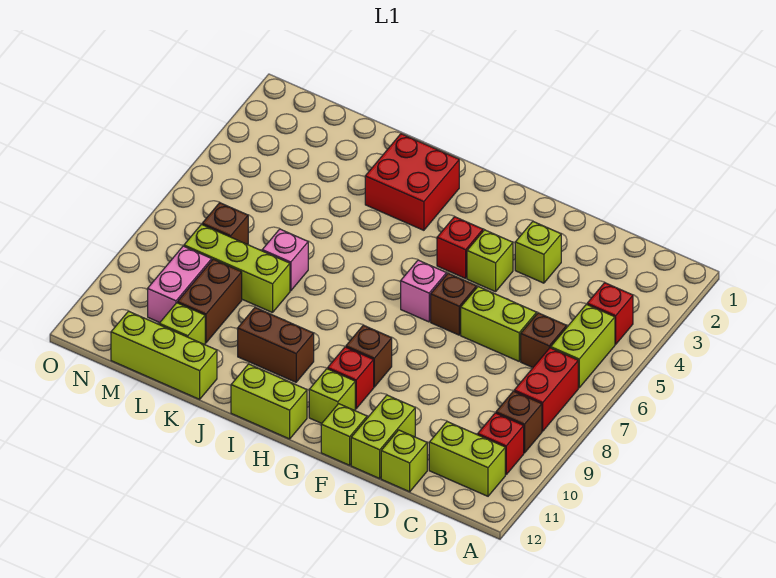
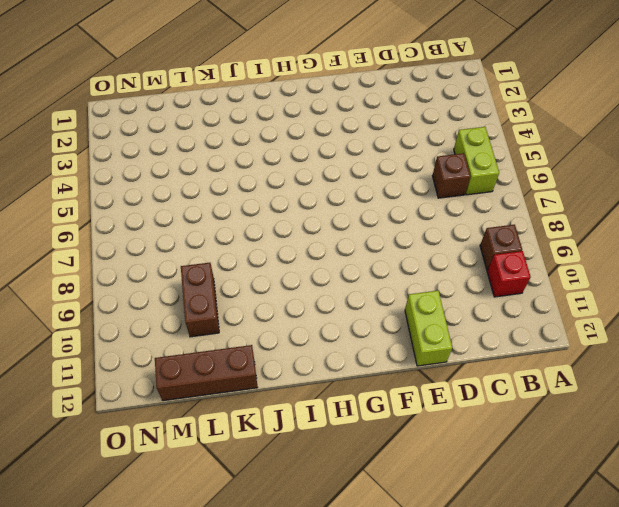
brown brick K12:M12 level 1 -> lime brick K12:M12 level 1
none -> red brick B4 level 1
none -> red brick B7:B8 level 1
none -> lime brick B11:C11 level 1

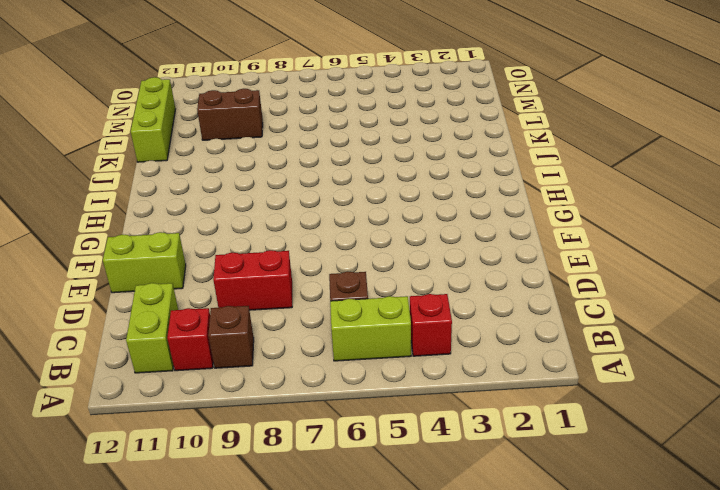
red brick D8:D9 level 1 -> red brick B7:B8 level 1
none -> lime brick D6:E6 level 1
none -> lime brick D12 level 1
none -> lime brick E3 level 1

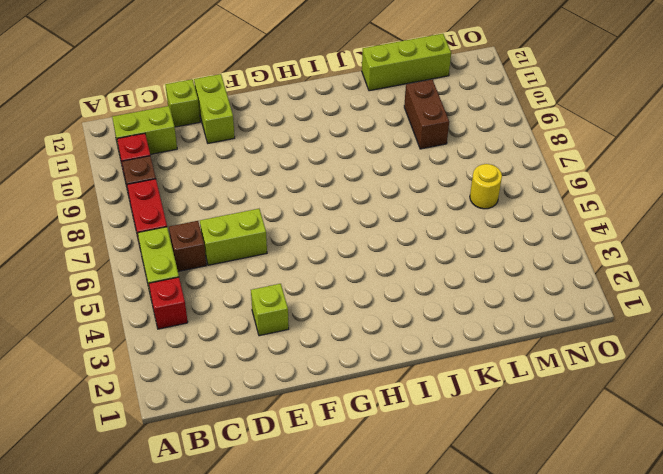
yellow round brick M6 level 1 -> none
none -> lime brick F4 level 1
none -> brown brick F6 level 1
none -> lime brick F12 level 1

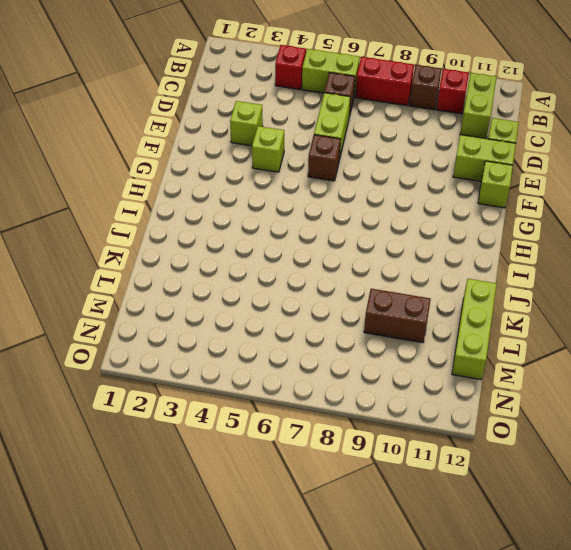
none -> red brick G4 level 1
none -> pink brick G6 level 1
none -> brown brick G9 level 1

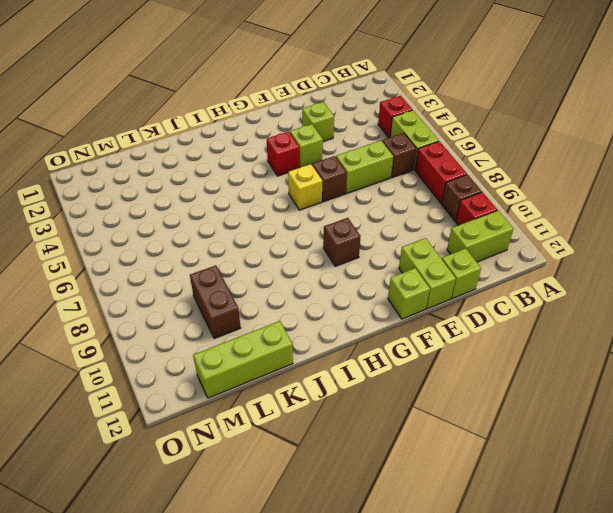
yellow brick G6 level 1 -> pink brick G6 level 1
none -> red brick G10 level 1
none -> lime brick G11 level 1
none -> lime brick H12:I12 level 1

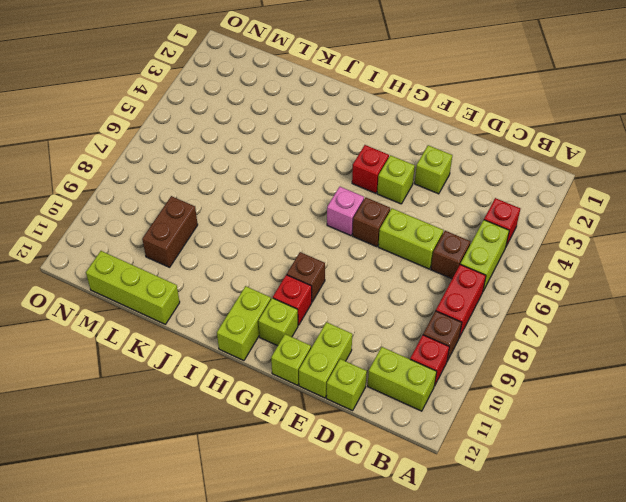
lime brick H11:H12 level 1 -> lime brick H12:I12 level 1
none -> red brick I2:J3 level 1
none -> brown brick I10:J10 level 1
none -> pink brick K7 level 1

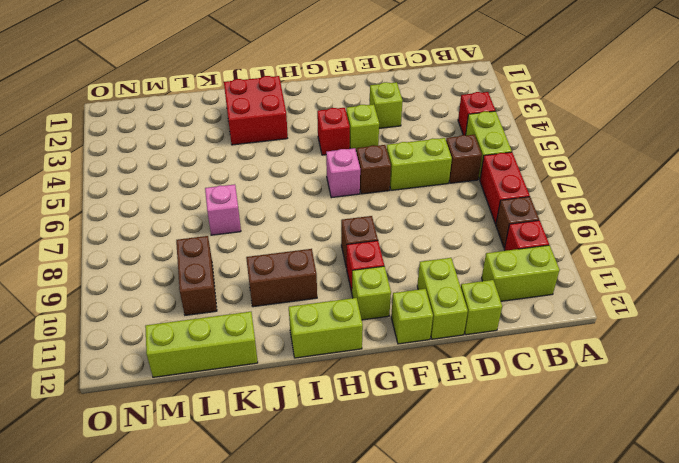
none -> lime brick K8:M8 level 1
none -> lime brick L11 level 1
none -> brown brick M7 level 1

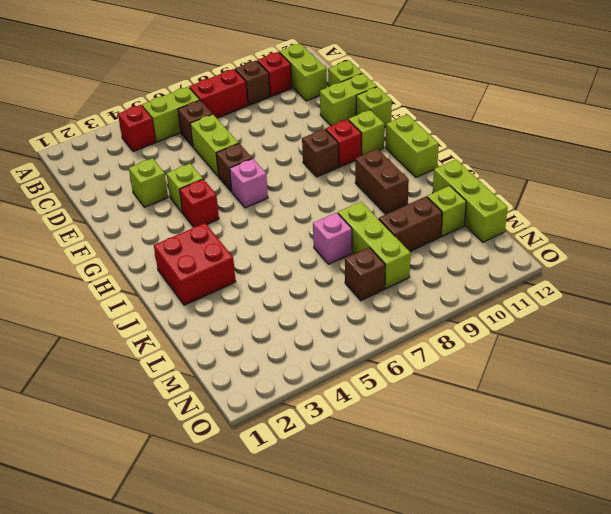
none -> pink brick M9:M10 level 1

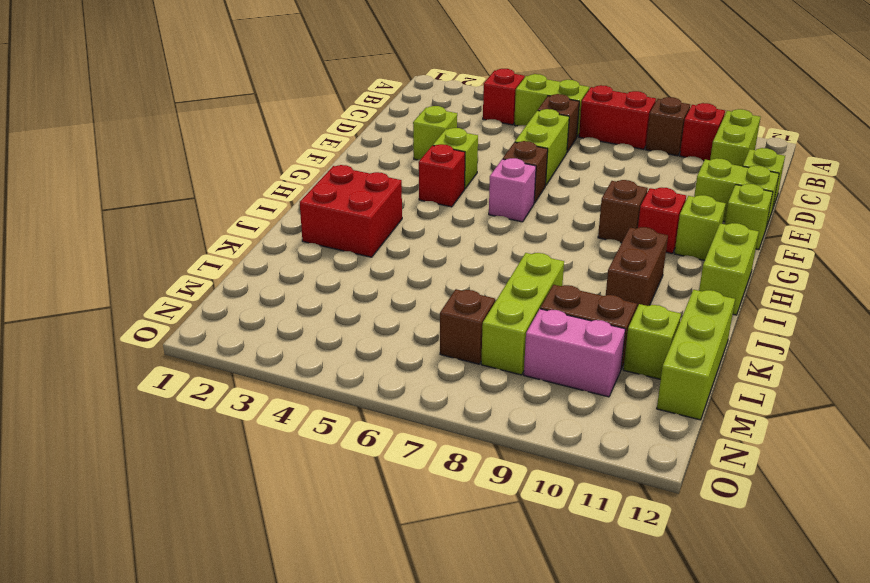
none -> pink brick K7 level 1

